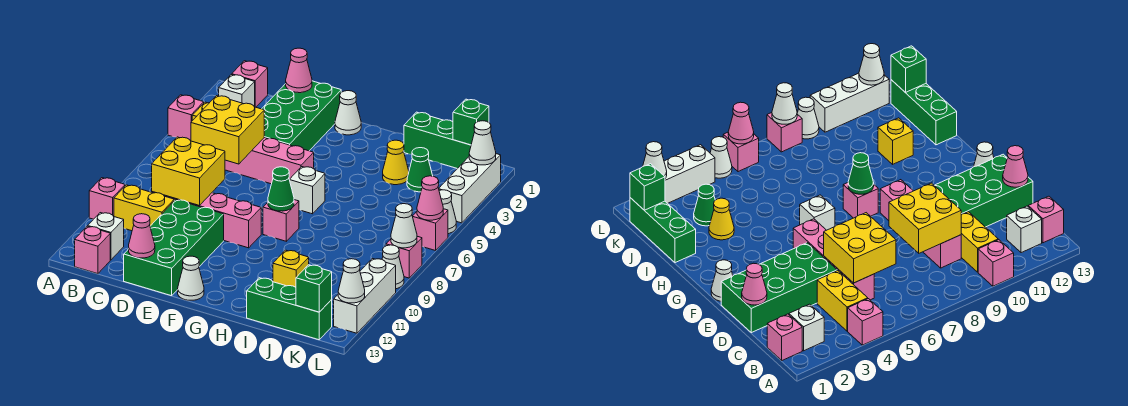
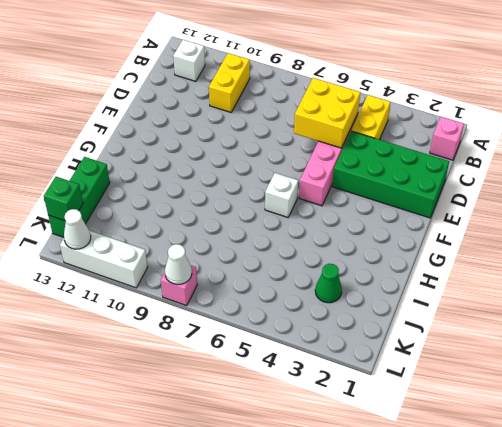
none -> pink brick A4 level 1
none -> pink brick A10 level 1
none -> white brick B2 level 1
none -> pink brick B13 level 1

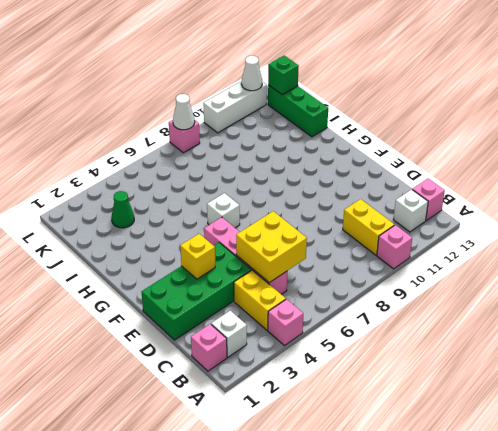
yellow brick E3 level 2 -> yellow brick I11 level 1
none -> pink brick C9:F9 level 1
none -> green brick D10:E13 level 1
none -> white cone F1 level 1
none -> white cone F13 level 1

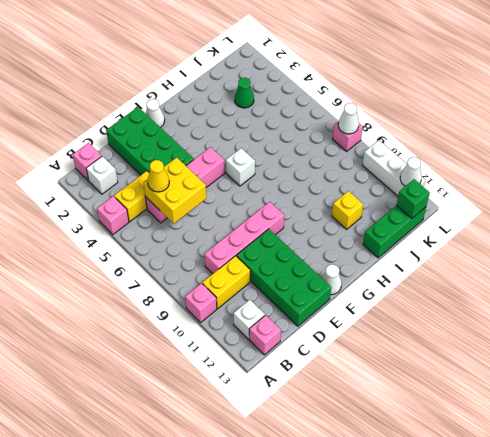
yellow cone C5 level 3 -> yellow cone I3 level 1
none -> pink brick G8 level 1
none -> green brick I1:K1 level 1
none -> white brick L2:L4 level 1
none -> white cone L5 level 1

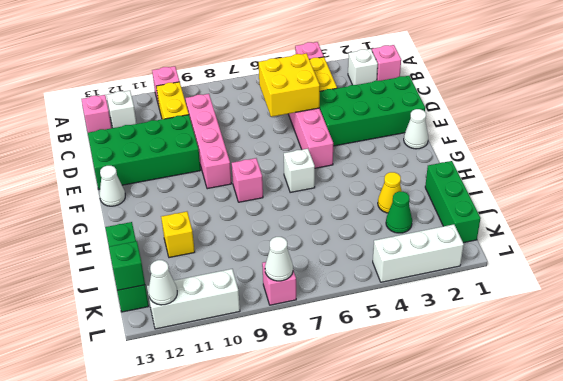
none -> white cone L5 level 1
none -> pink brick L6 level 1
none -> white cone L9 level 1
none -> yellow brick C8:D9 level 2

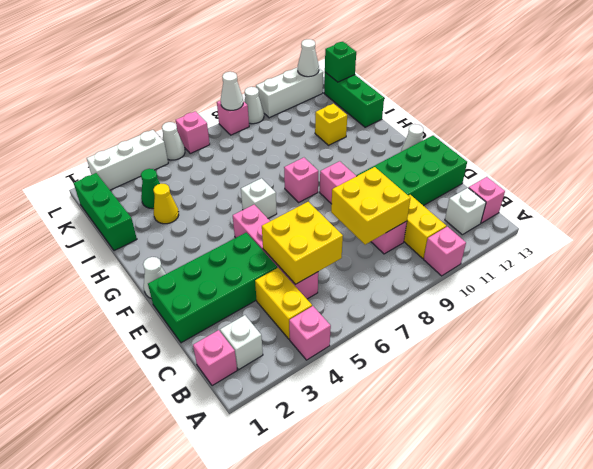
none -> pink cone D1 level 2
none -> pink cone D13 level 2
none -> green cone G8 level 2
none -> green brick K1 level 2

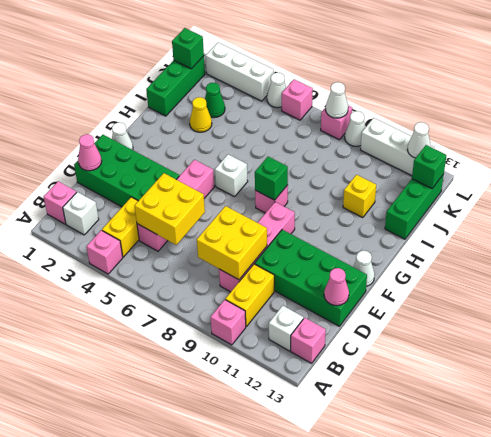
green brick G8 level 2 -> green cone G8 level 2
none -> white cone L2 level 2
none -> pink cone L6 level 2

